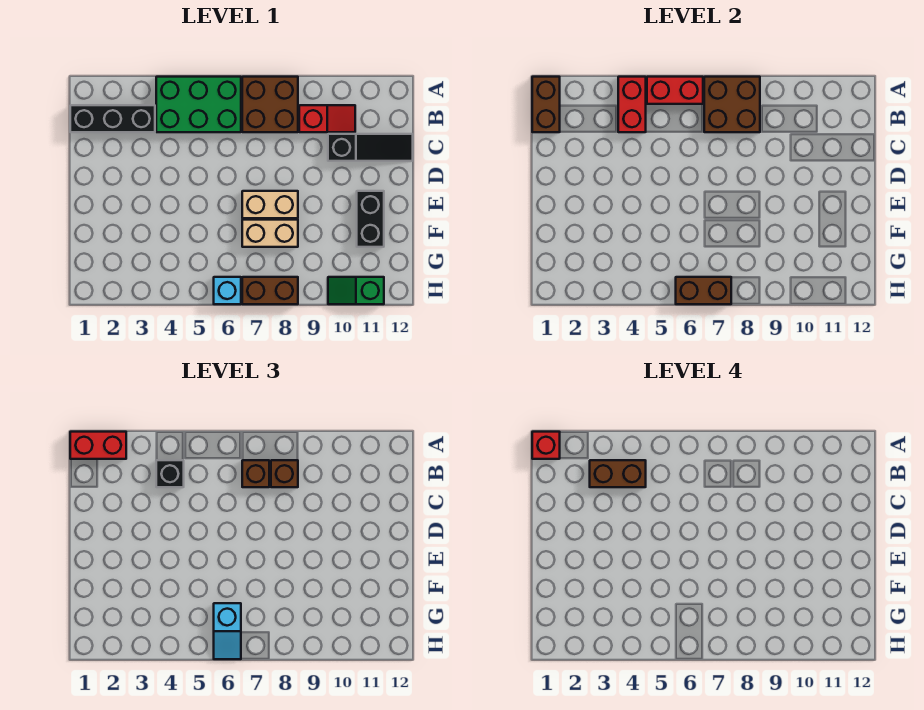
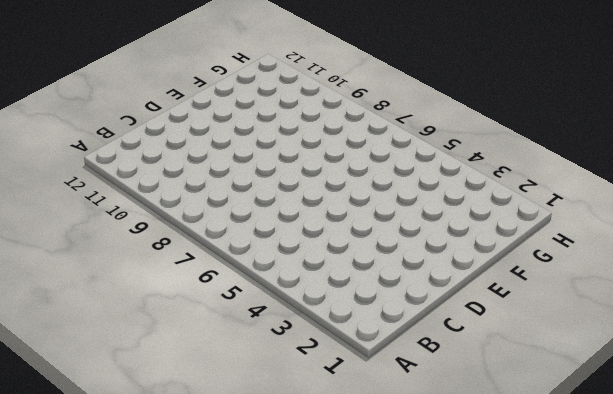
none -> green brick A4:B6 level 1
none -> brown brick A7:B8 level 1
none -> black brick B1:B3 level 1

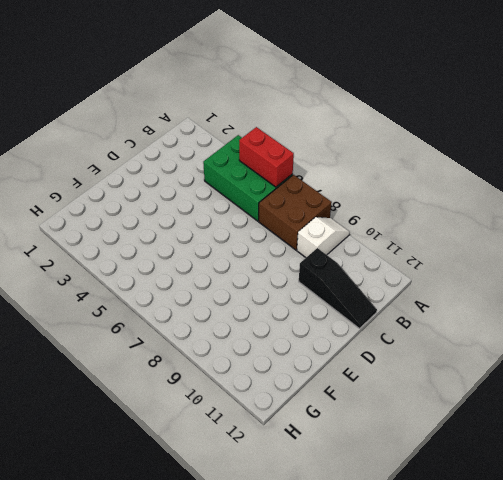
white slope A9:B9 level 1 top B -> red slope B9:B10 level 1 top 9
none -> black brick B1:B3 level 1
none -> tan brick E7:E8 level 1
none -> black brick E11:F11 level 1

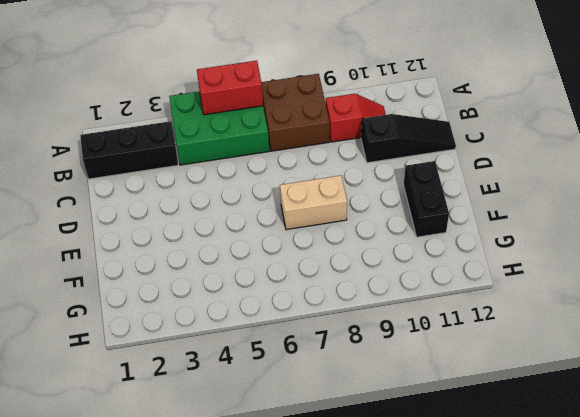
none -> tan brick F7:F8 level 1
none -> cyan brick H6 level 1
none -> brown brick H7:H8 level 1

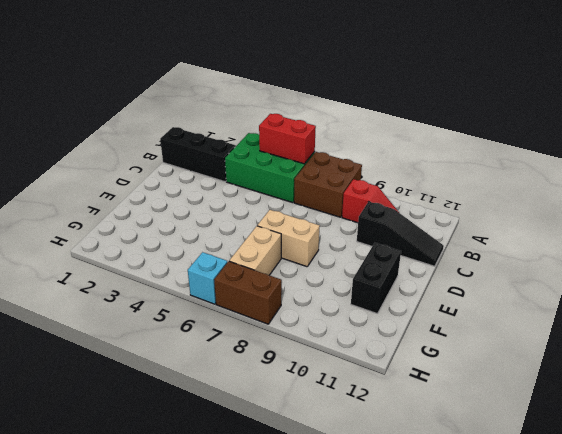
tan brick F7:G7 level 1 -> tan brick F7:F8 level 1
none -> green slope H10:H11 level 1 top 11
none -> brown brick A1:B1 level 2
none -> red brick A4:B4 level 2

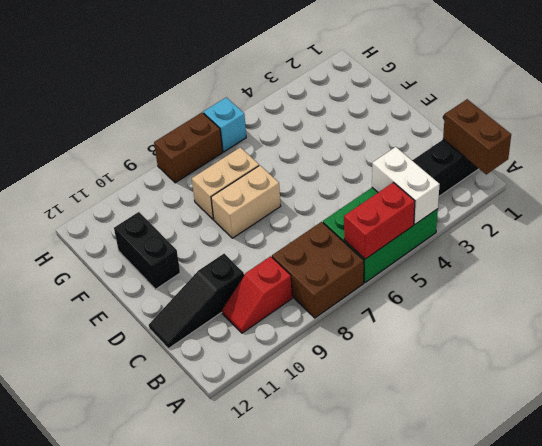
white brick A4:B4 level 2 -> red brick A4:B4 level 2
none -> green slope H10:H11 level 1 top 11
none -> brown brick A7:B8 level 2
none -> brown brick H6:H7 level 2

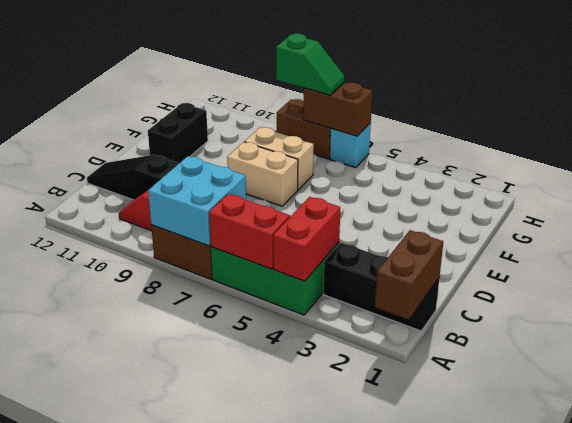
cyan brick A7:B8 level 2 -> brown brick A7:B8 level 2
green slope H7:H8 level 3 top 8 -> green slope H10:H11 level 1 top 11
none -> red brick A1:A2 level 3
none -> black brick B4 level 3
none -> brown brick B7 level 3

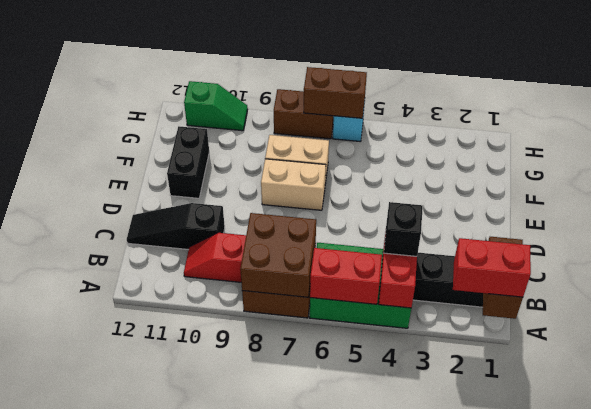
none -> brown brick B7 level 3
none -> brown brick B8 level 3
none -> cyan slope G6:H6 level 3 top G

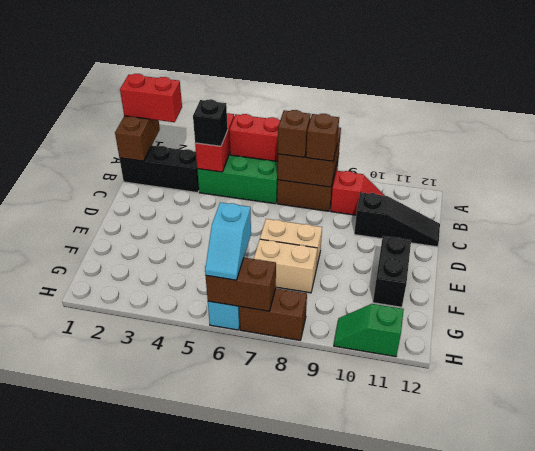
none -> red brick A1 level 4
none -> brown brick B3:B4 level 4

